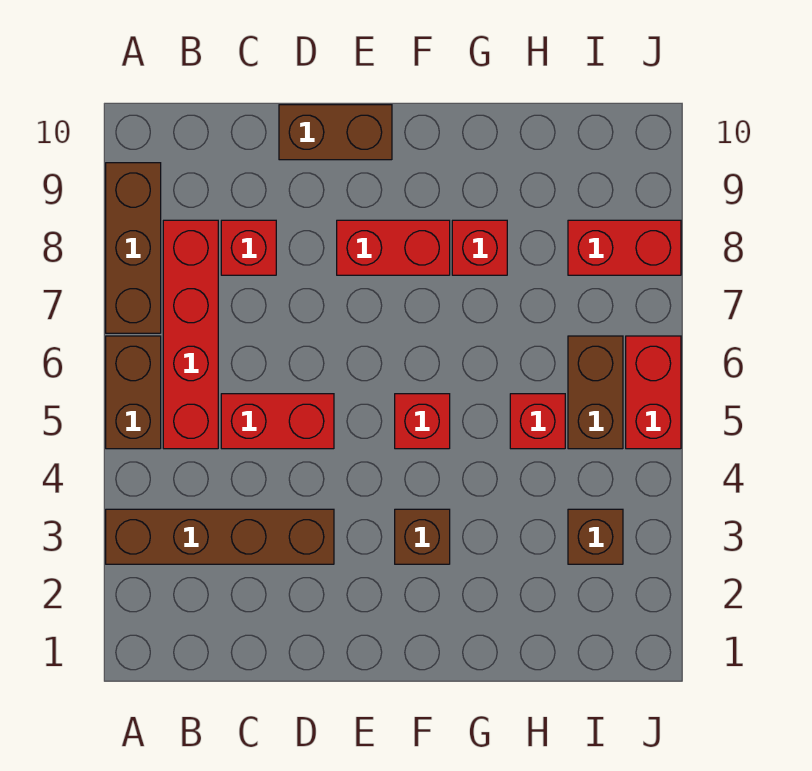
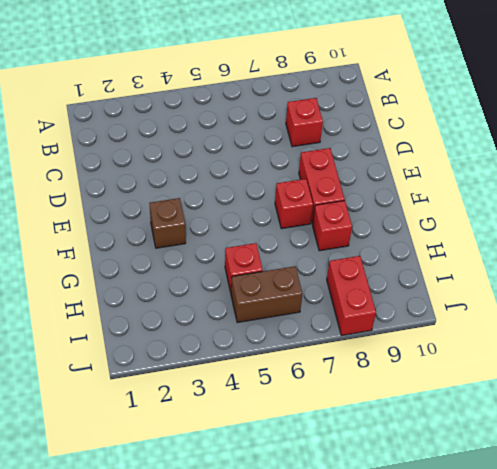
red brick F7 level 1 -> red brick F5 level 1
none -> brown brick A3:D3 level 1
none -> brown brick A5:A6 level 1
none -> brown brick A7:A9 level 1

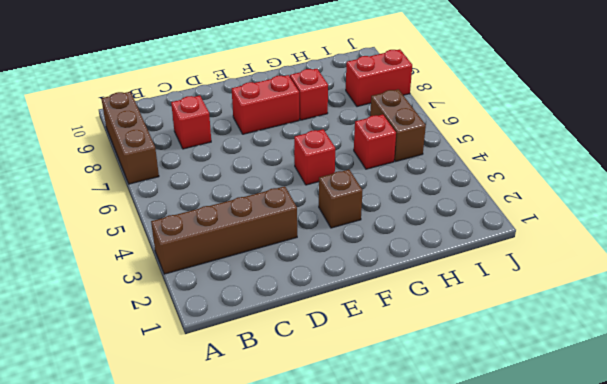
none -> brown brick A5:A6 level 1
none -> red brick B5:B8 level 1
none -> red brick C5:D5 level 1

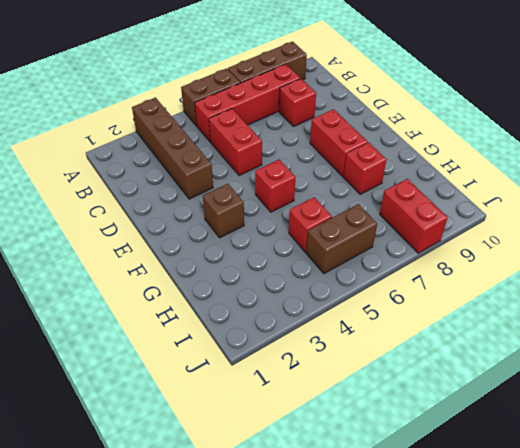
none -> brown brick D10:E10 level 1
none -> brown brick I3 level 1
none -> red brick J5:J6 level 1

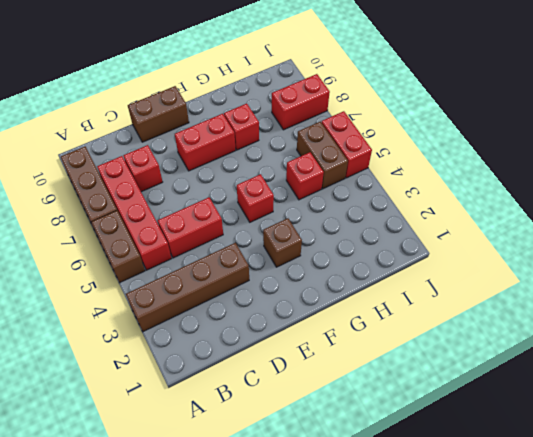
none -> brown brick I3 level 1

